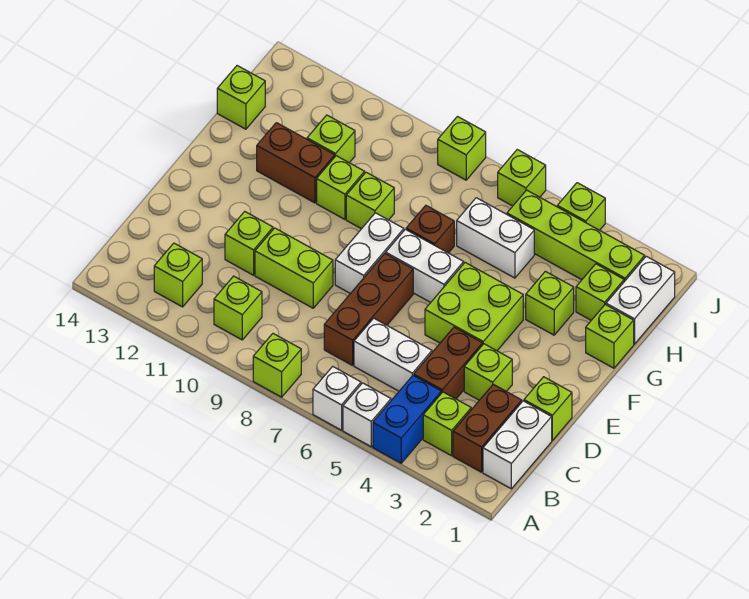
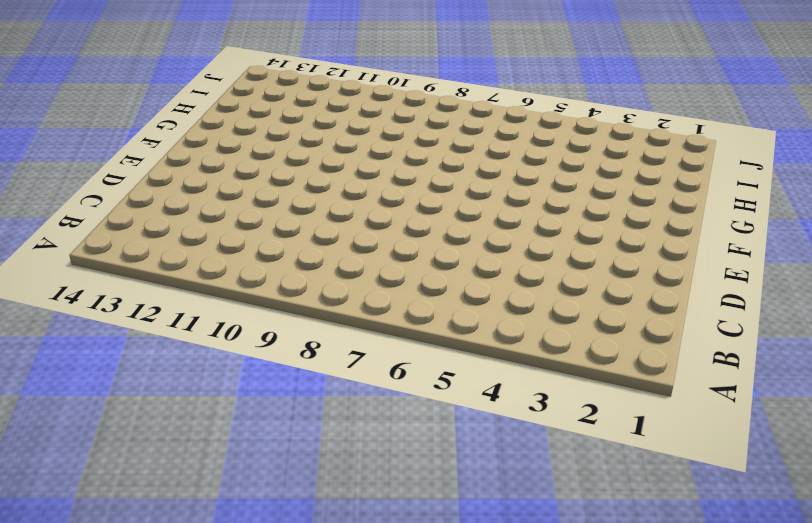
none -> blue brick A4:B4 level 1
none -> white brick A5 level 1
none -> white brick A6 level 1
none -> lime brick A8 level 1

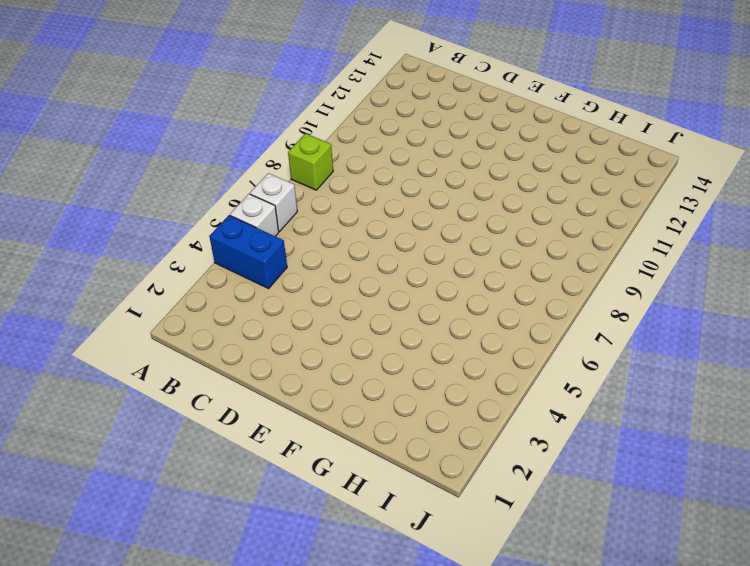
none -> white brick B1:C1 level 1
none -> brown brick B2:C2 level 1
none -> lime brick B3 level 1
none -> lime brick B10 level 1

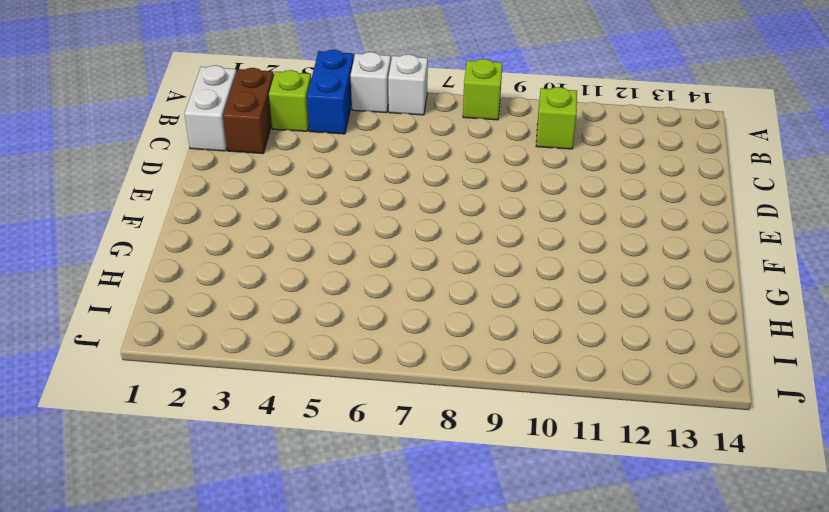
none -> lime brick B12 level 1
none -> brown brick C4:D4 level 1
none -> white brick C5:C6 level 1
none -> brown brick C7:E7 level 1

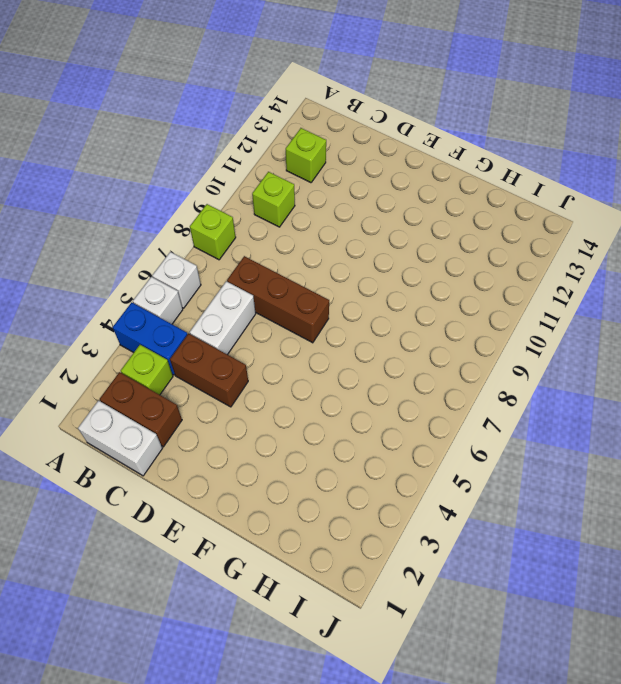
none -> lime brick D1 level 1
none -> lime brick D3 level 1
none -> lime brick D9:D10 level 1
none -> lime brick D11 level 1

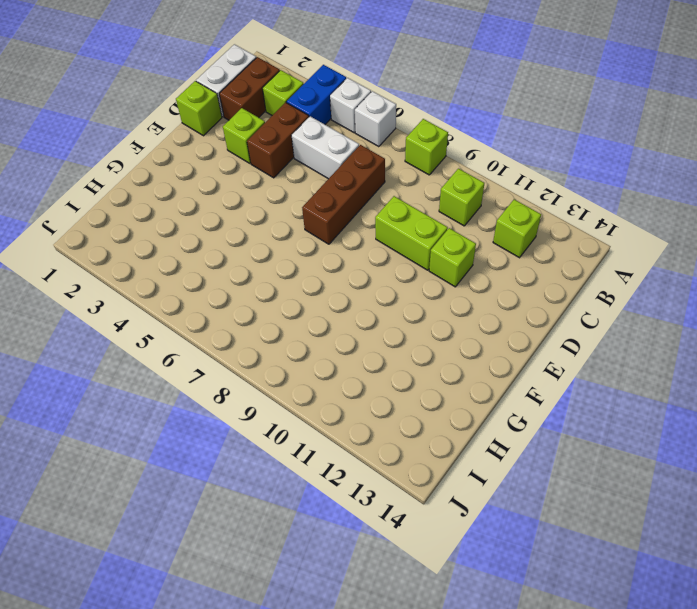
none -> lime brick E4:F5 level 1
none -> white brick E8:F8 level 1
none -> white brick F6:F7 level 1
none -> lime brick G1 level 1

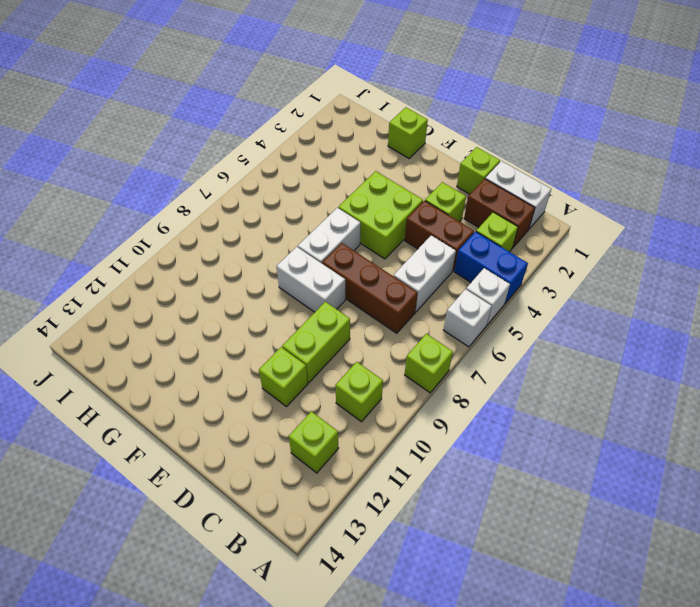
none -> lime brick G3 level 1
none -> brown brick G7 level 1
none -> lime brick G9 level 1
none -> lime brick G10 level 1

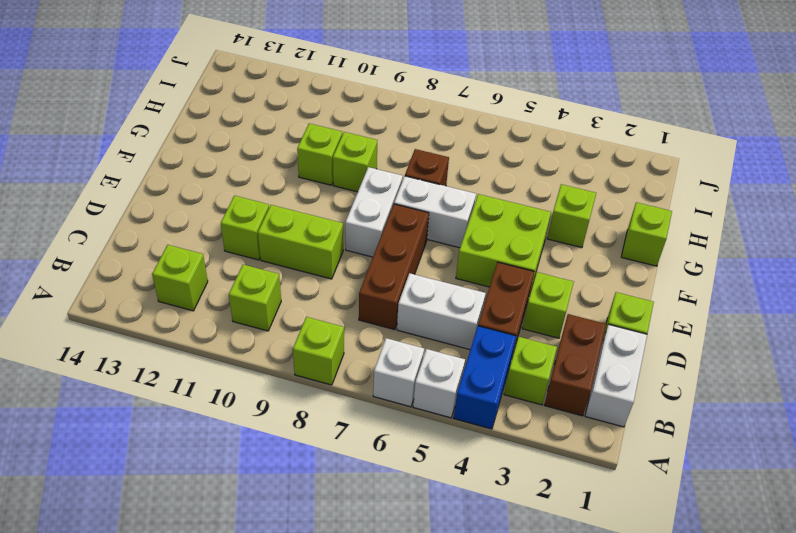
none -> brown brick G11:G12 level 1
none -> white brick H1:I1 level 1
none -> lime brick H2 level 1
none -> white brick H5:H6 level 1

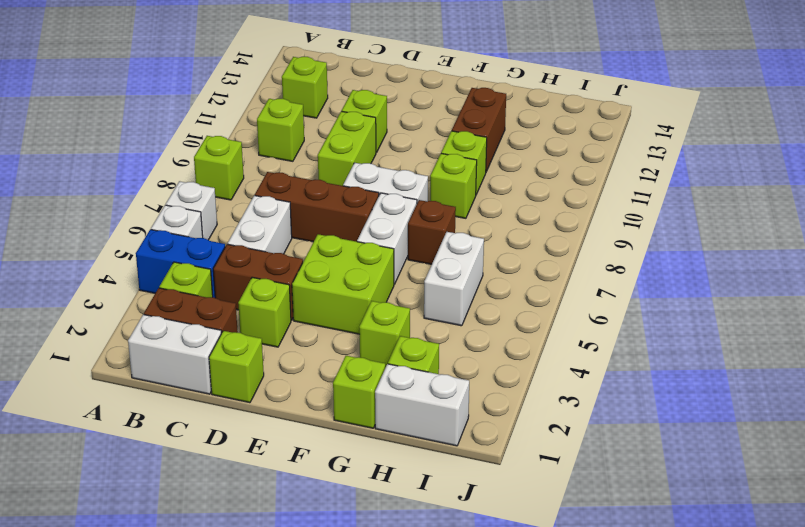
none -> lime brick H11 level 1
none -> lime brick H14 level 1
none -> lime brick I2:I5 level 1
none -> lime brick J4 level 1

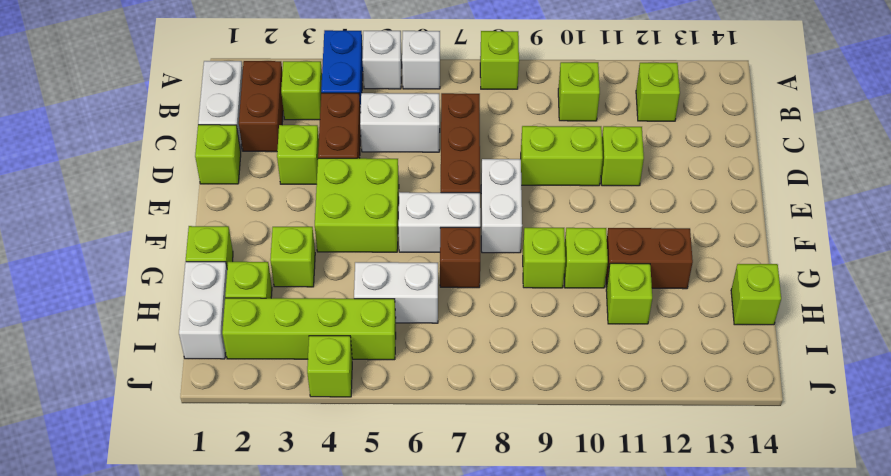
none -> lime brick J6 level 1
none -> lime brick J8 level 1

